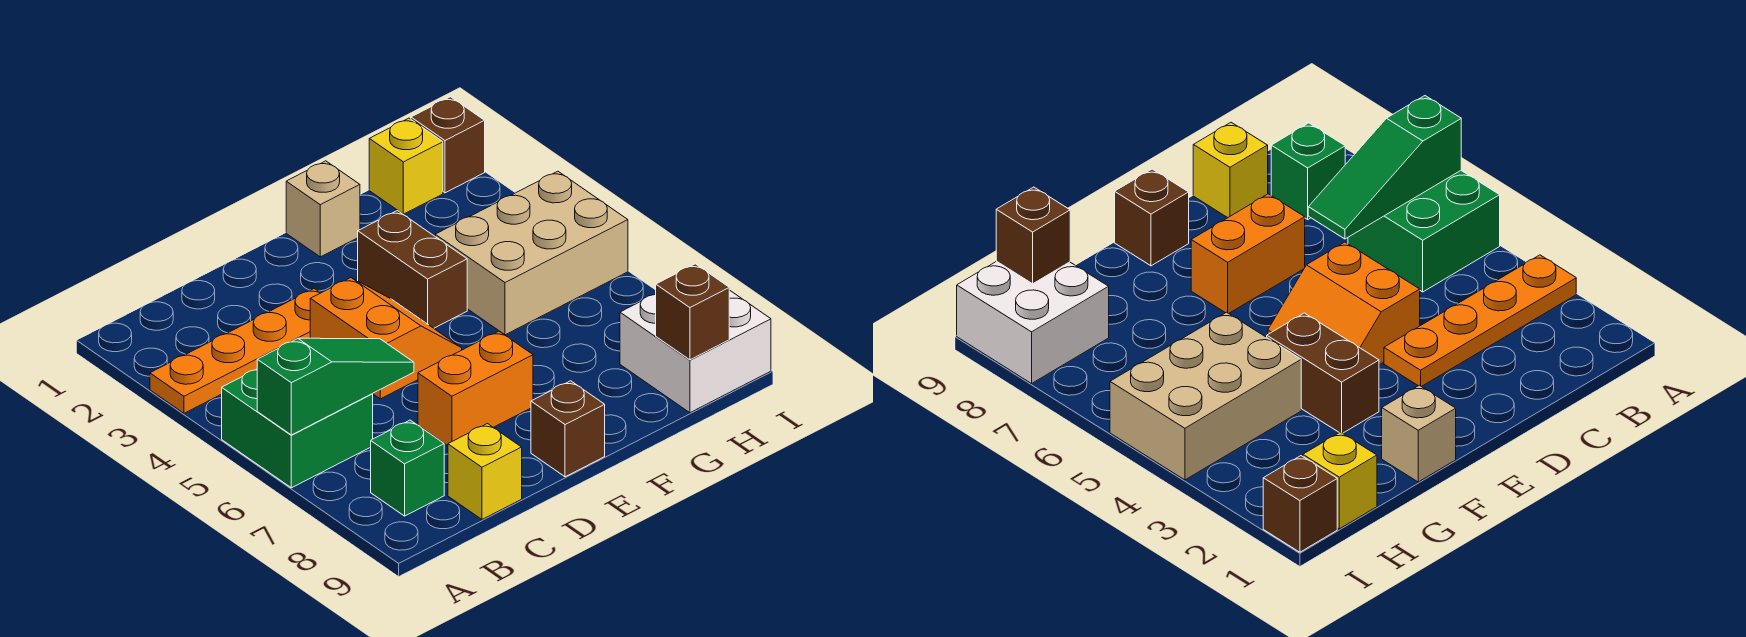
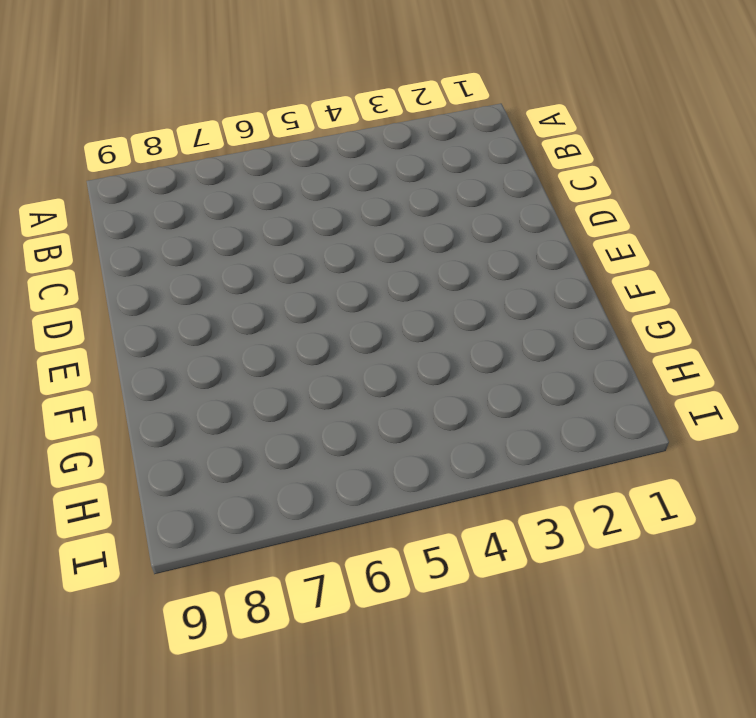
none -> orange plate A3:D3 level 1
none -> green brick A5:B6 level 1
none -> green brick B8 level 1

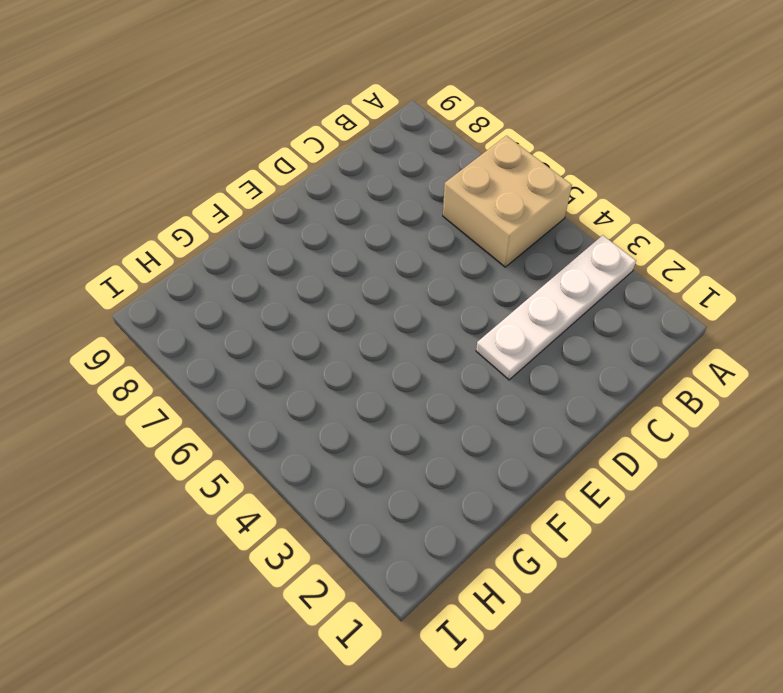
white plate A3:D3 level 1 -> orange plate A3:D3 level 1
tan brick A5:B6 level 1 -> green brick A5:B6 level 1
none -> green brick B8 level 1
none -> yellow brick C9 level 1
none -> orange slope D4:E5 level 1 top D

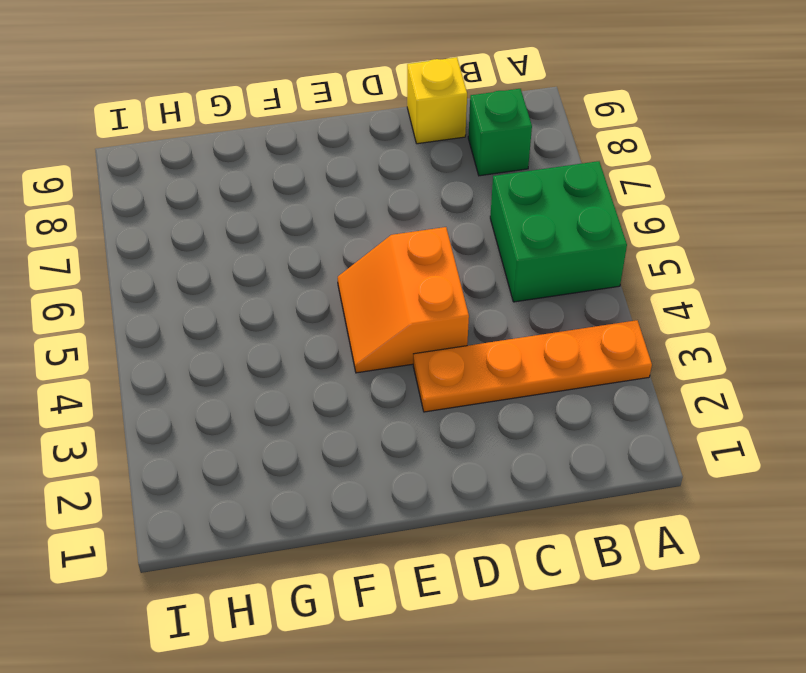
none -> orange brick D7:E7 level 1
none -> brown brick E9 level 1
none -> tan brick F1 level 1

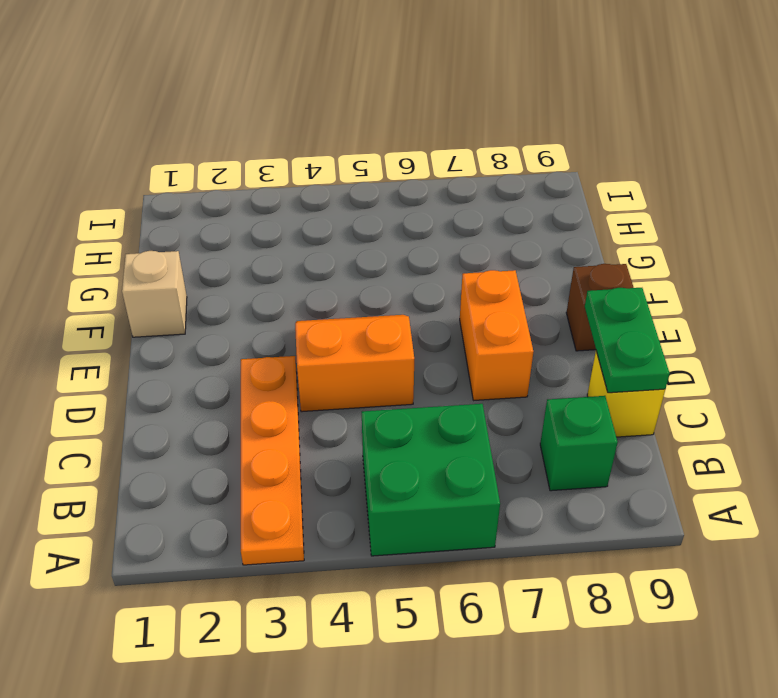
green plate C9:D9 level 2 -> none
none -> brown brick F3:F4 level 1
none -> tan brick G4:I5 level 1
none -> yellow brick H1 level 1

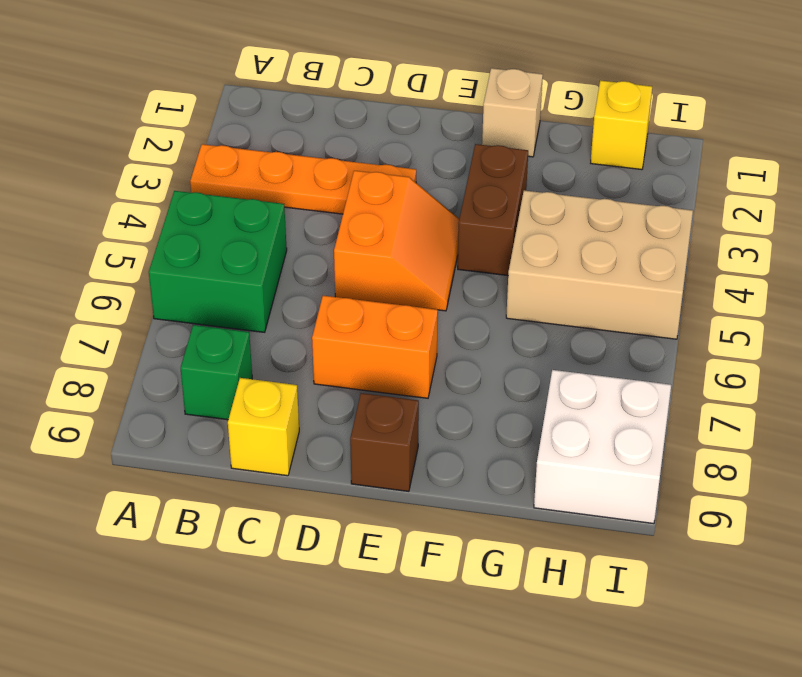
none -> brown brick I1 level 1
none -> green slope A6:C6 level 2 top A
none -> brown brick H9 level 2

